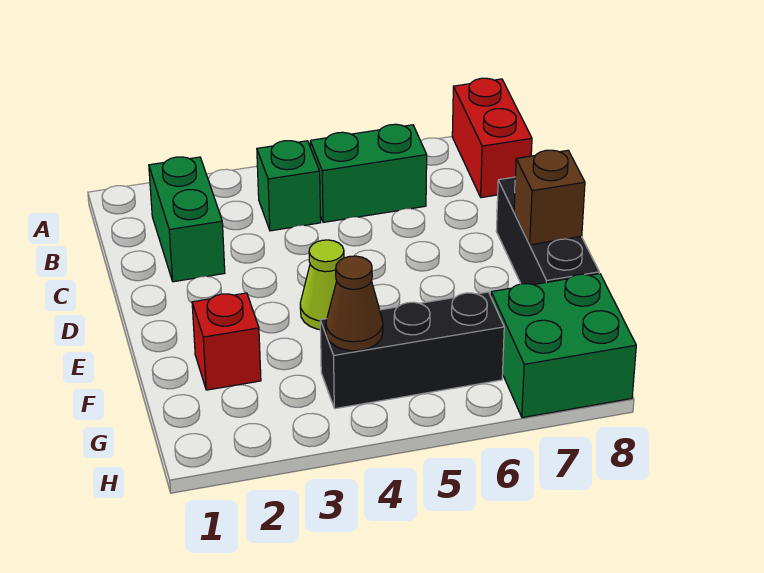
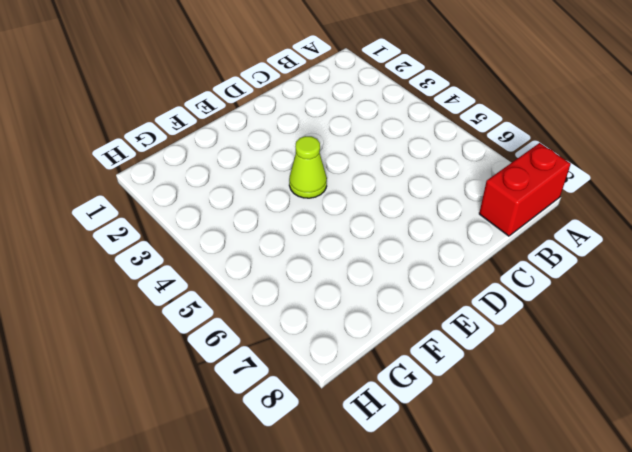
none -> green brick B2:C2 level 1
none -> green brick B4 level 1

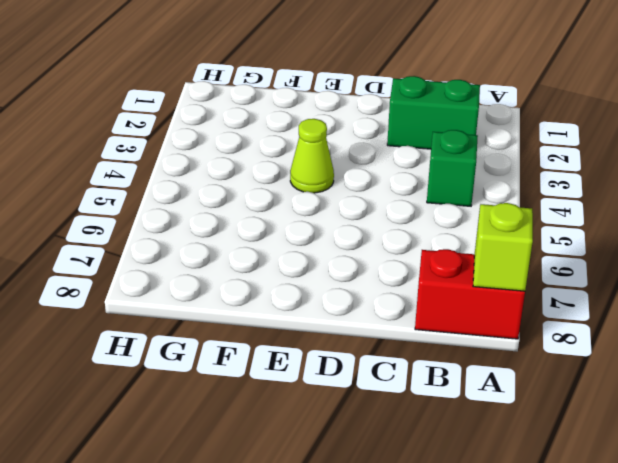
lime brick A8 level 2 -> none
none -> green brick B5:B6 level 1
none -> black brick D8:F8 level 1

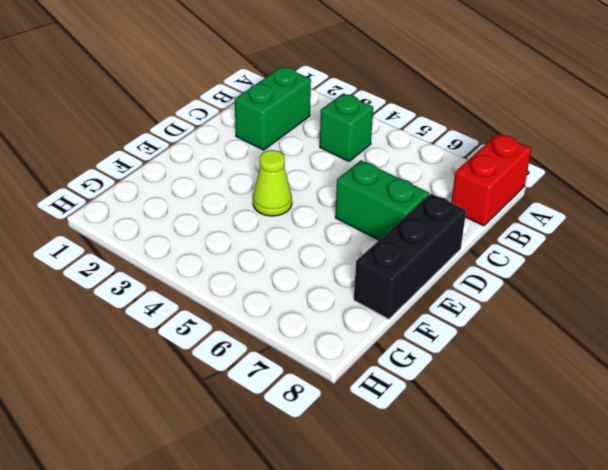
green brick D6:D7 level 1 -> green brick B5:B6 level 1
none -> red brick F2 level 1
none -> black brick G4:G6 level 1

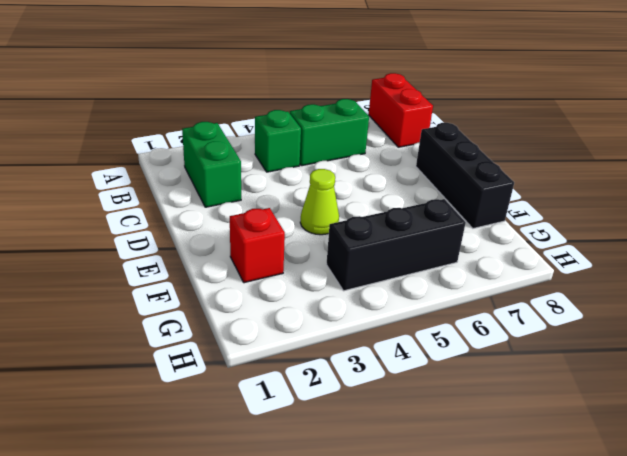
none -> green brick G7:H8 level 1
none -> brown brick E8 level 2

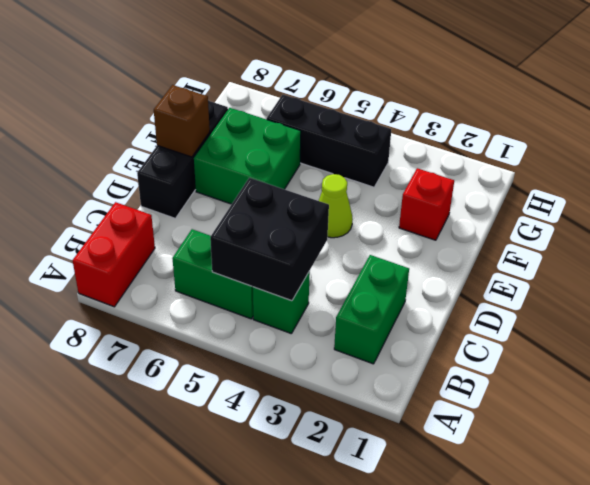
black brick B4:C5 level 2 -> none
green brick E6:F7 level 1 -> green brick G7:H8 level 1
none -> brown cone G4 level 2

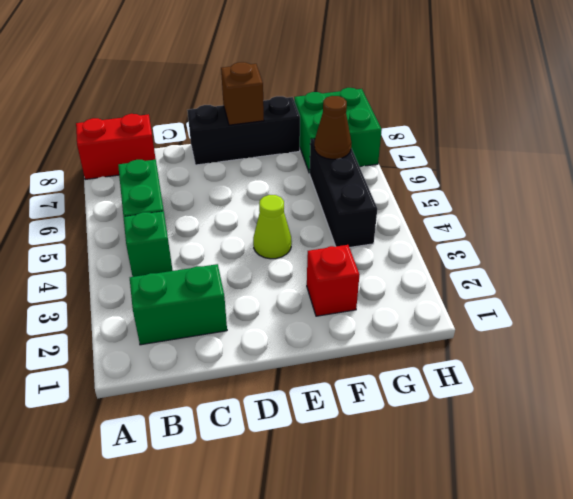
brown cone G6 level 2 -> brown cone G4 level 2

